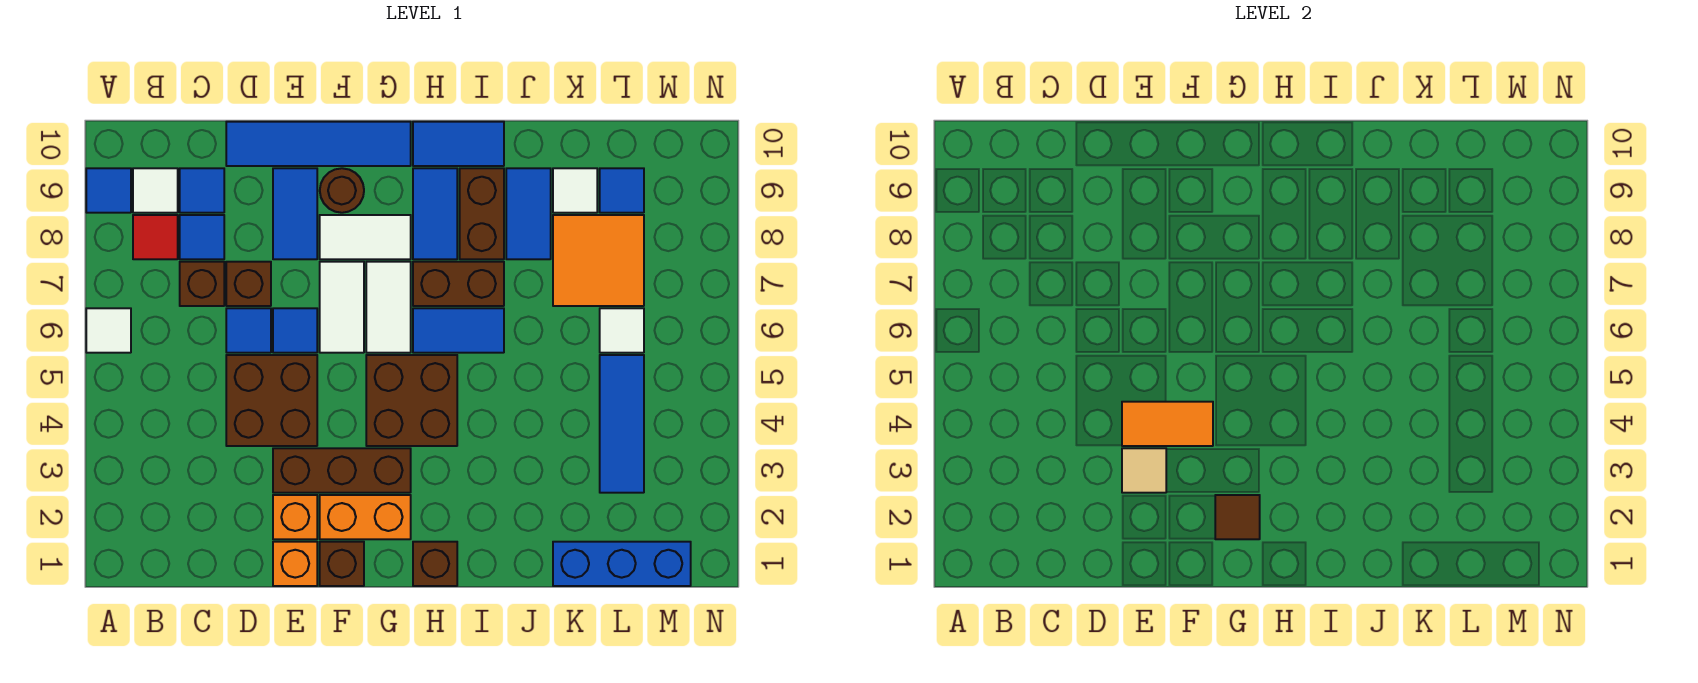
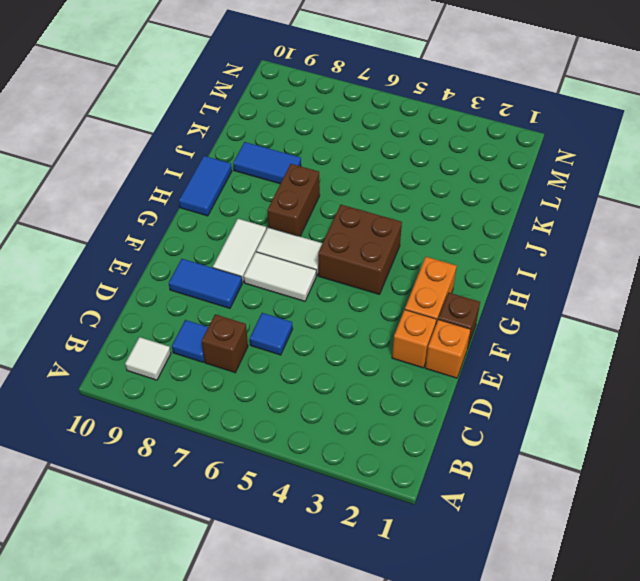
none -> white tile A6 level 1
none -> blue tile A9 level 1
none -> red tile B8 level 1
none -> blue tile C9 level 1

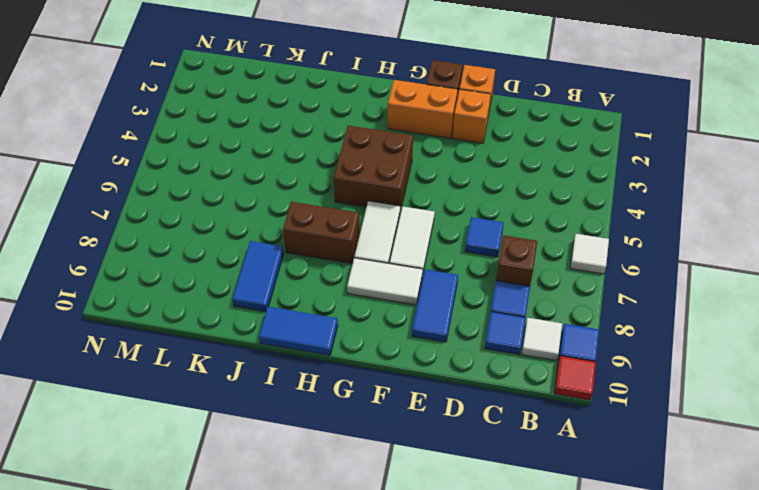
red tile A10 level 1 -> red tile B8 level 1
none -> brown brick D4:E5 level 1
none -> brown brick D7 level 1
none -> blue tile D10:G10 level 1
none -> brown brick E3:G3 level 1

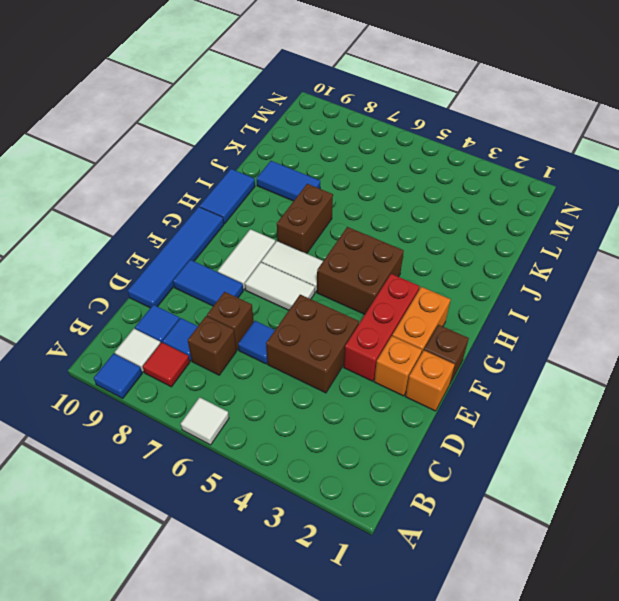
red brick E3:G3 level 1 -> brown brick E3:G3 level 1
none -> blue tile E6 level 1
none -> brown round brick F9 level 1
none -> brown brick H1 level 1
none -> blue tile H6:I6 level 1

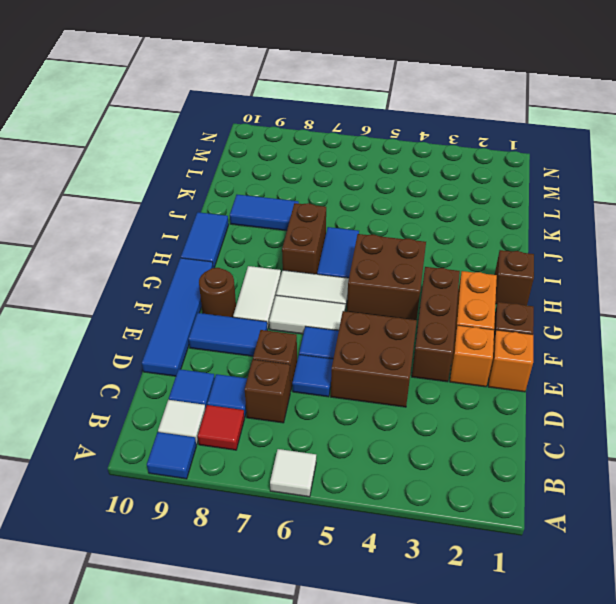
none -> blue tile H8:H9 level 1
none -> brown brick I8:I9 level 1
none -> blue brick K1:M1 level 1
none -> orange tile K7:L8 level 1

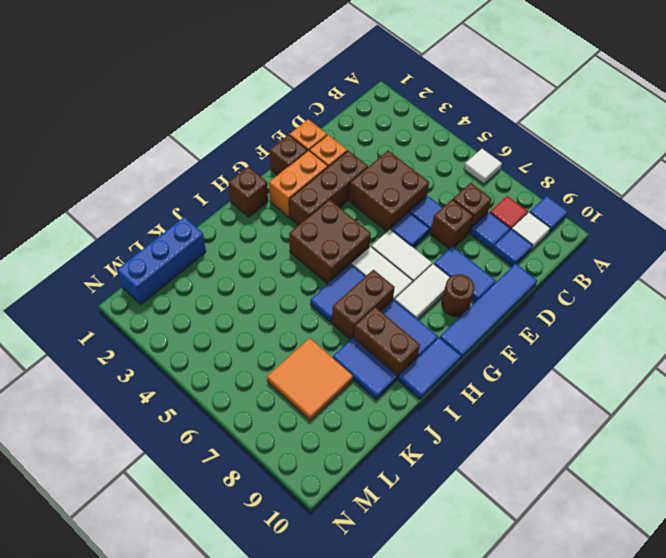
none -> white tile K9 level 1
none -> blue tile L3:L5 level 1
none -> white tile L6 level 1
none -> blue tile L9 level 1

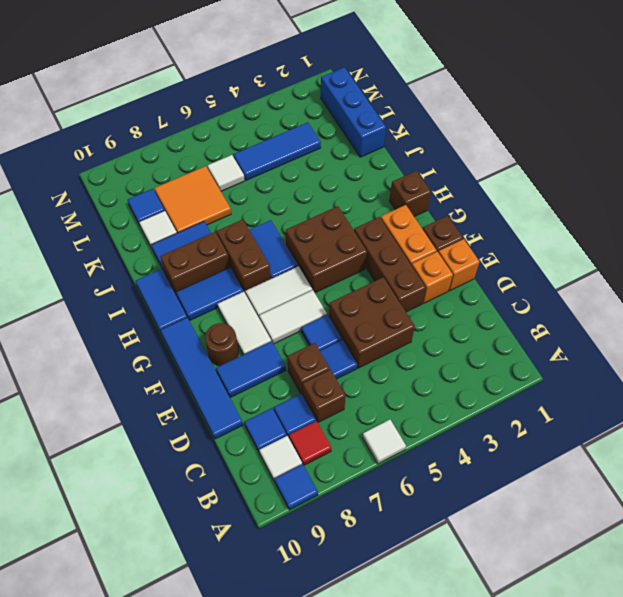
none -> tan tile E3 level 2
none -> orange tile E4:F4 level 2
none -> brown tile G2 level 2

